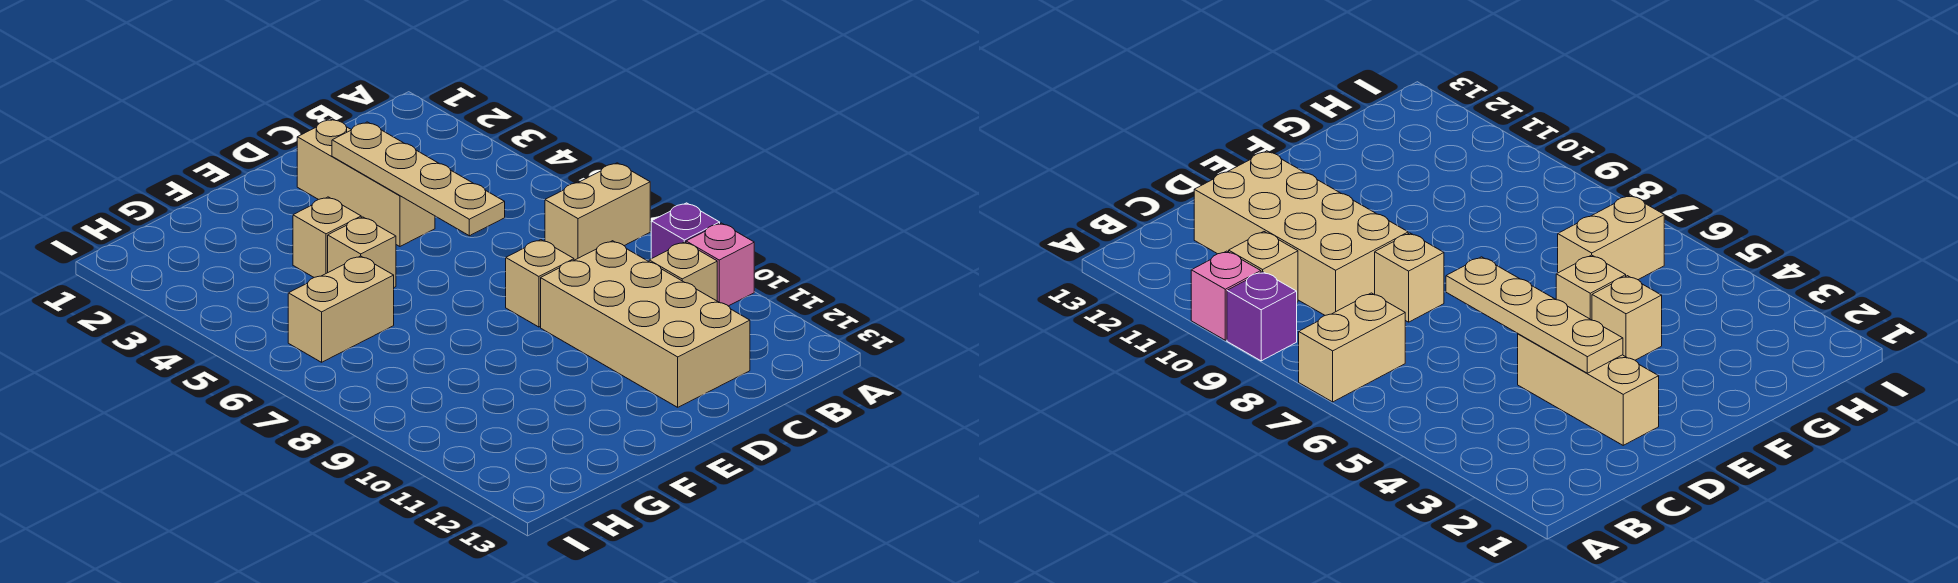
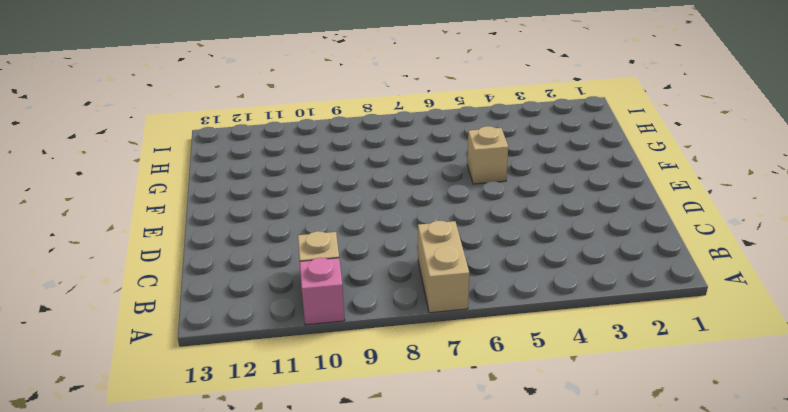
none -> purple brick A9 level 1
none -> tan brick C9:D12 level 1

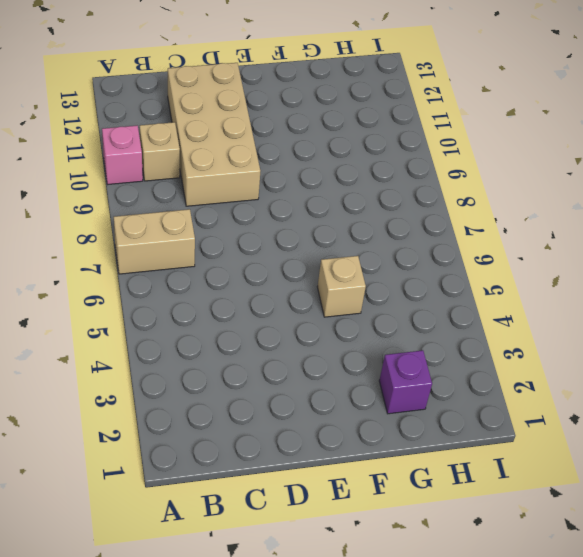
purple brick G2 level 1 -> purple brick A9 level 1
none -> tan brick D2:D4 level 1
none -> tan brick D8 level 1

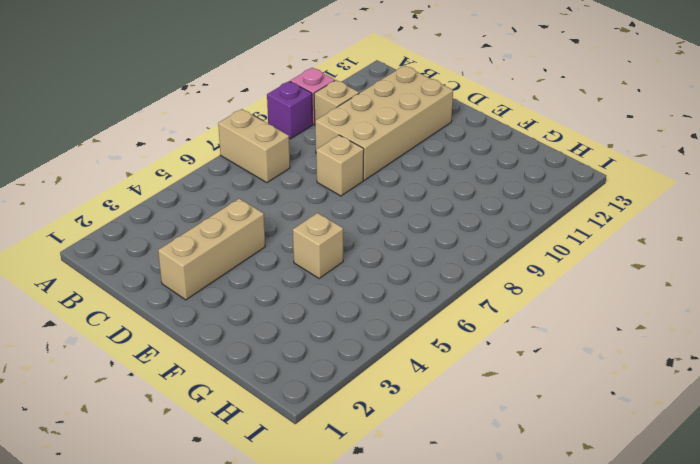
none -> tan brick F4 level 1
none -> tan brick G6:H6 level 1

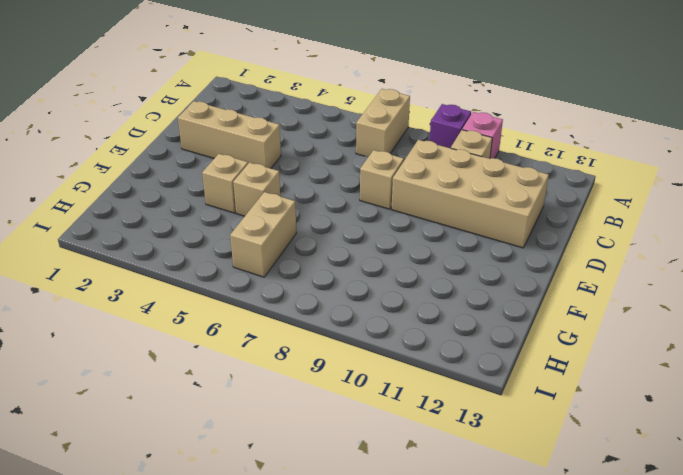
none -> tan plate D3:D6 level 2

